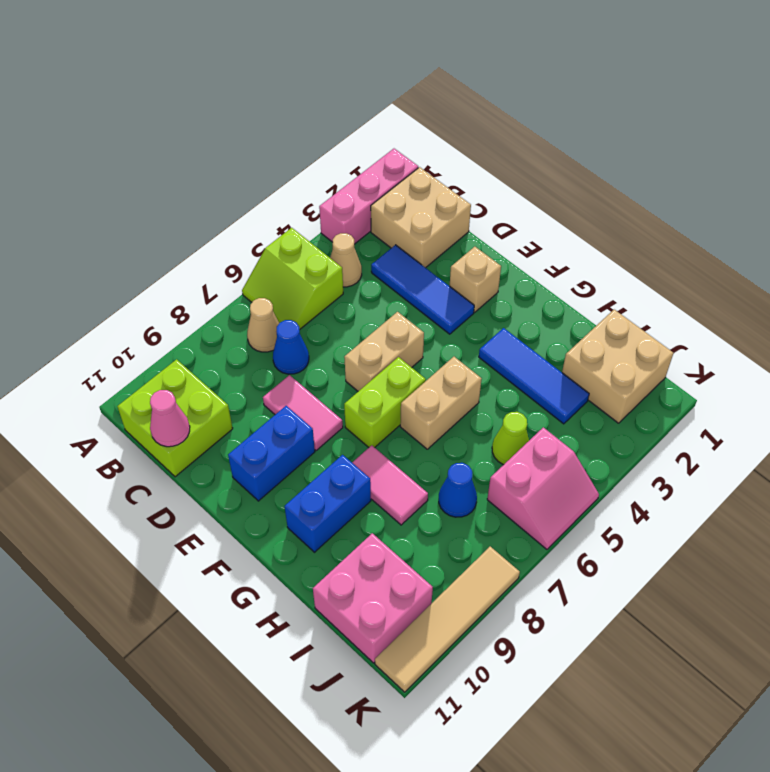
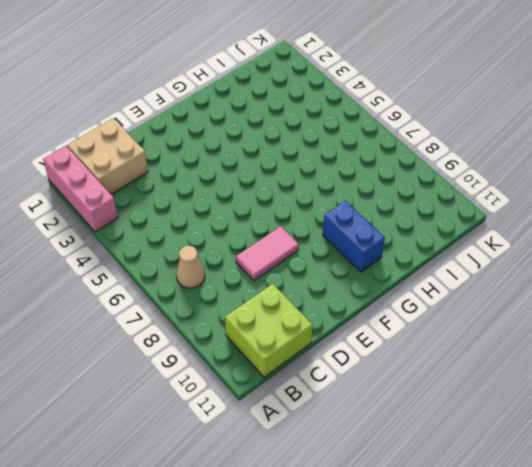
none -> lime slope A5:B6 level 1 top 5
none -> tan cone B4 level 1
none -> blue tile C3:E3 level 1

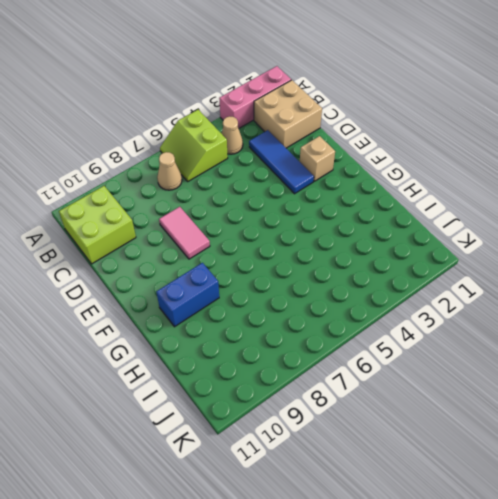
none -> blue cone C7 level 1
none -> tan brick E5:E6 level 1
none -> blue brick E9:E10 level 1

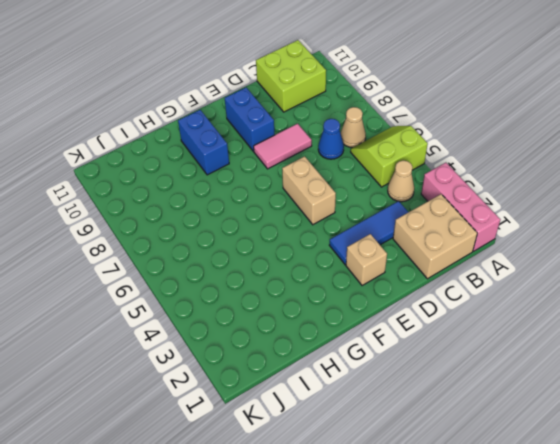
none -> lime brick F6:F7 level 1
none -> blue tile G3:I3 level 1
none -> tan brick G5:G6 level 1

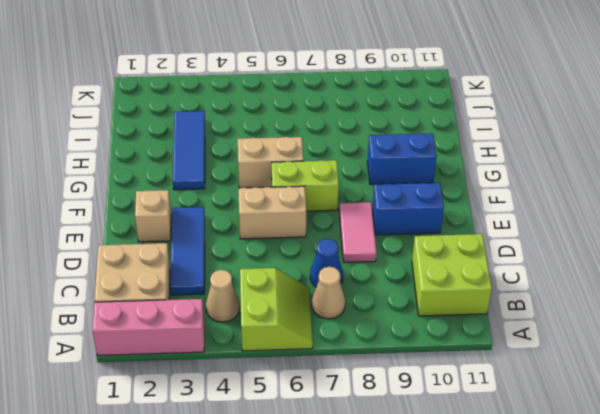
none -> pink tile G8:H8 level 1
none -> tan brick I1:J2 level 1
none -> lime cone I5 level 1

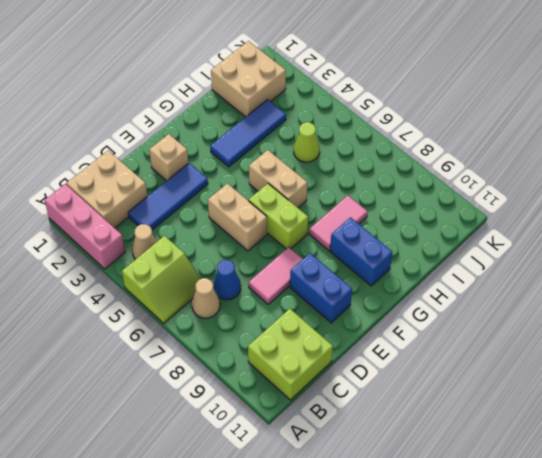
none -> blue cone I7 level 1
none -> pink brick I10:J11 level 1
none -> pink slope J5:K6 level 1 top J

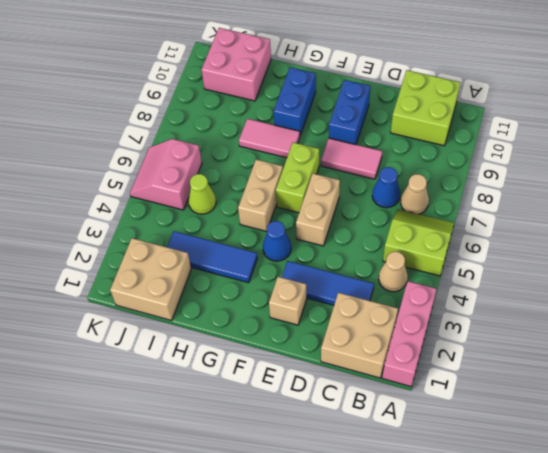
blue cone F4 level 1 -> blue cone I7 level 1
none -> tan tile K8:K11 level 1
none -> pink cone C11 level 2

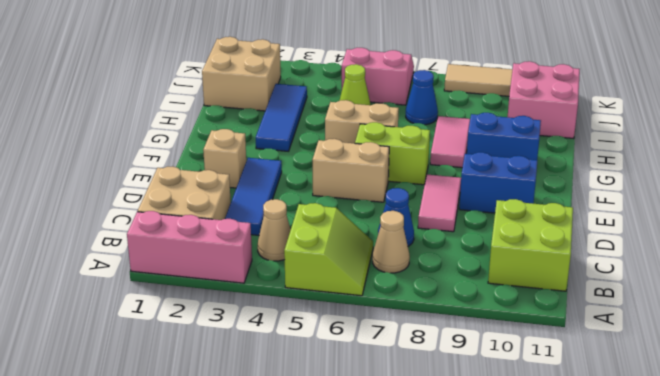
none -> pink cone C11 level 2

